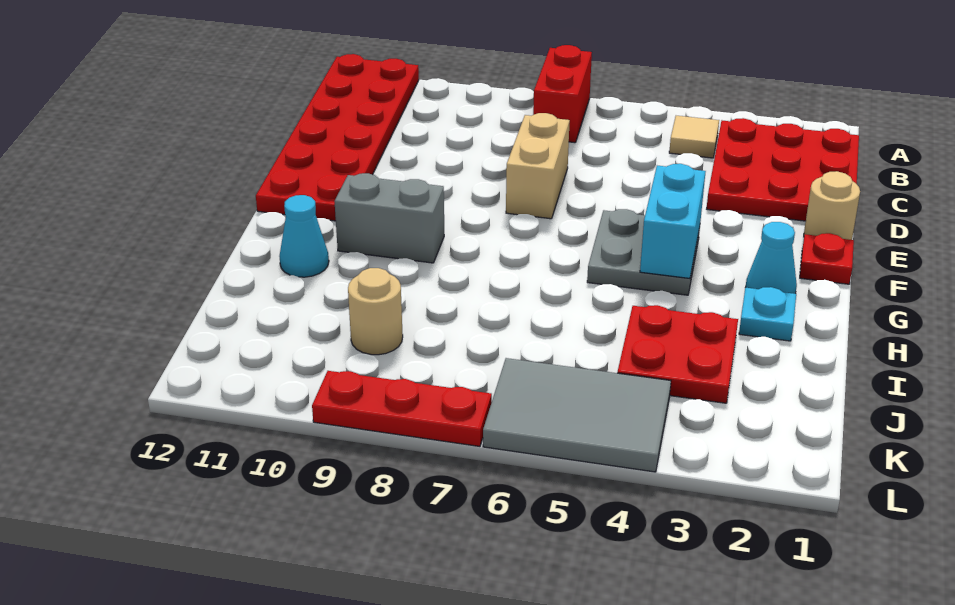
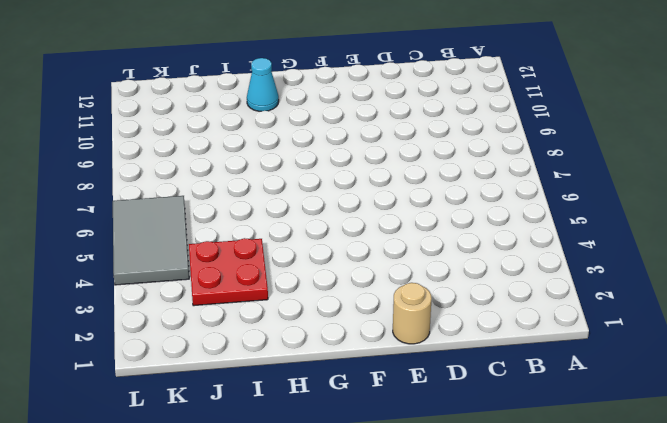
none -> red brick A7:B7 level 1
none -> red plate A11:F12 level 1
none -> red plate B1:D3 level 1

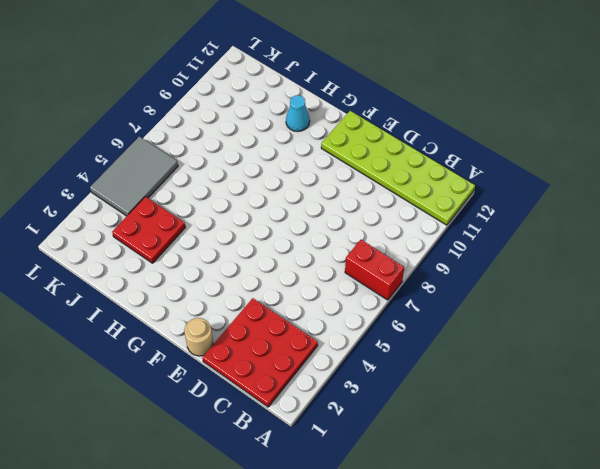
lime plate A11:F12 level 1 -> red plate A11:F12 level 1
none -> tan tile B4 level 1
none -> tan brick D7:E7 level 1
none -> red plate F1 level 1

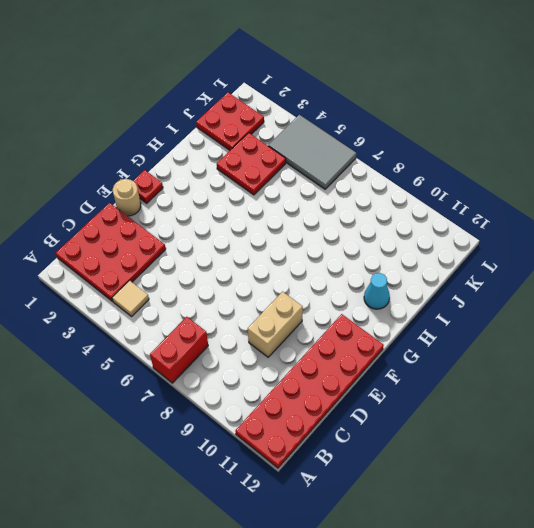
tan brick D9:E9 level 1 -> tan brick D7:E7 level 1
red plate J1:K2 level 1 -> none
none -> grey plate F4:G5 level 1
none -> cyan cone G2 level 1
none -> grey brick G9:G10 level 1

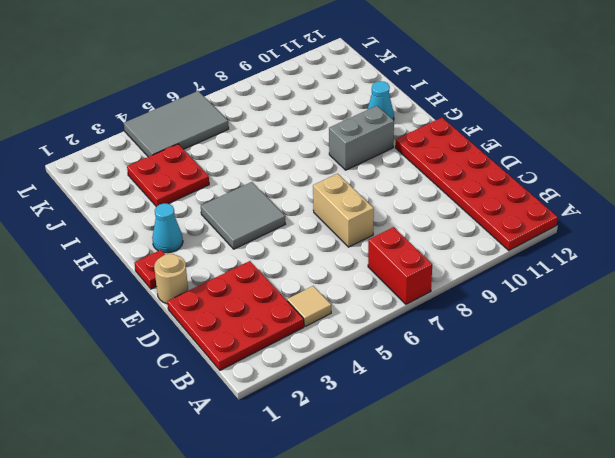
grey tile F4:G5 level 1 -> grey plate F4:G5 level 1
none -> cyan plate H2 level 1
none -> tan round brick J9 level 1
none -> red plate L7:L9 level 1

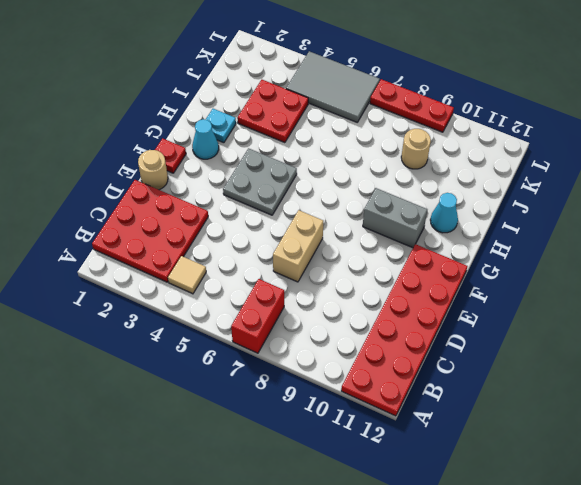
none -> cyan brick F4:G4 level 2

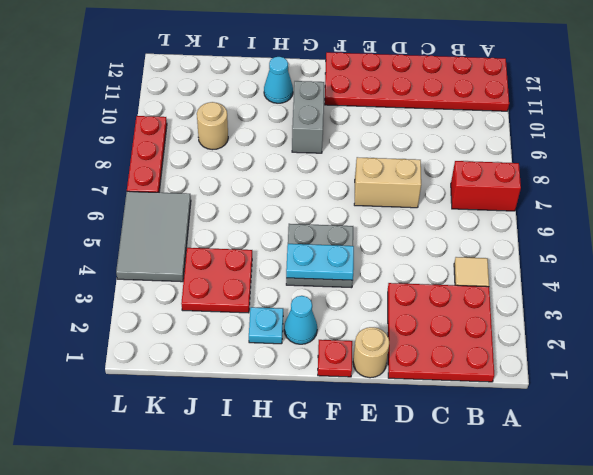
cyan plate F4:G4 level 2 -> cyan brick F4:G4 level 2

